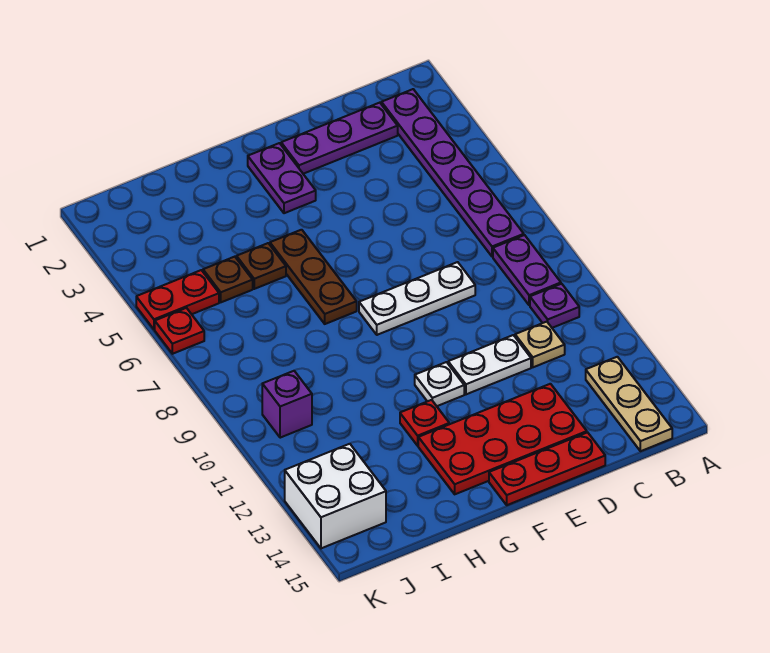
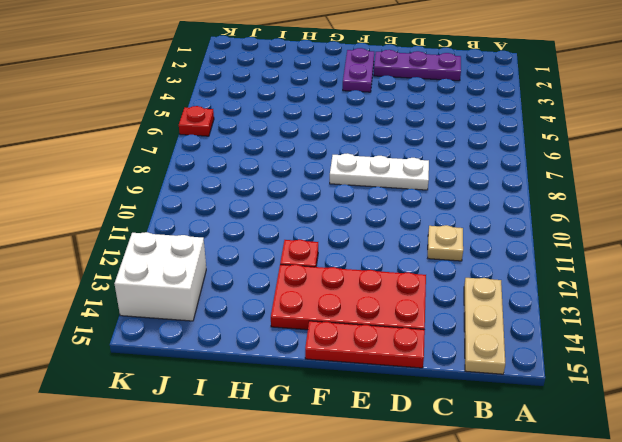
none -> purple plate B2:B7 level 1
none -> purple plate B8:B9 level 1
none -> purple plate B10 level 1

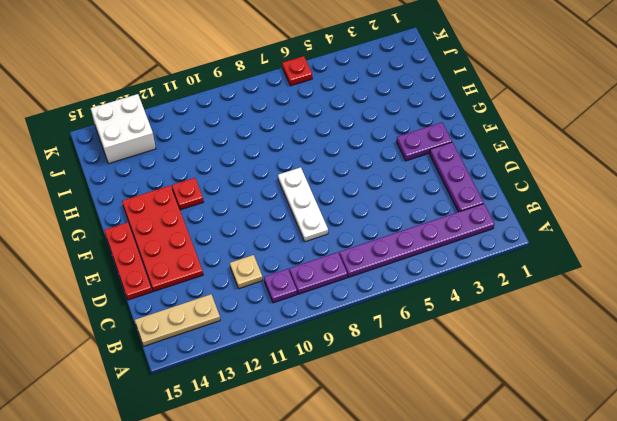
none -> white plate D11:E11 level 1
none -> white plate F11 level 1
none -> brown plate G5:G7 level 1

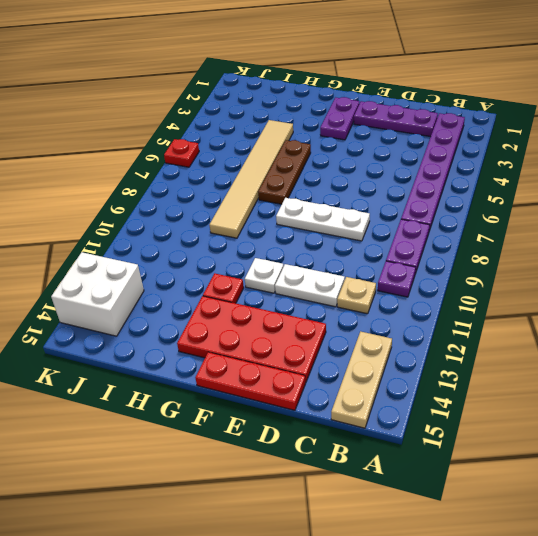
tan tile H4:H9 level 1 -> brown plate H5 level 1
none -> brown plate I5 level 1
none -> red plate J5:K5 level 1
none -> purple brick J10 level 1

